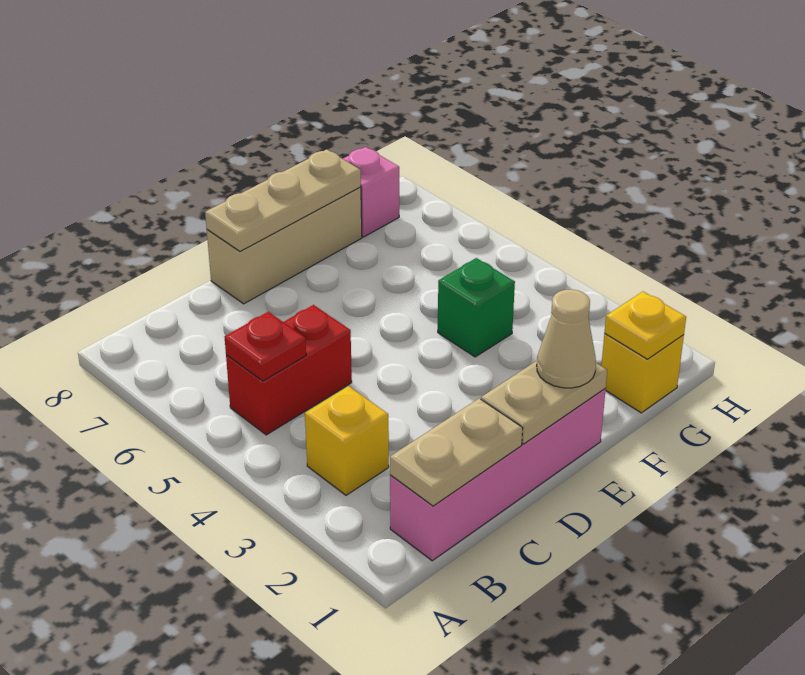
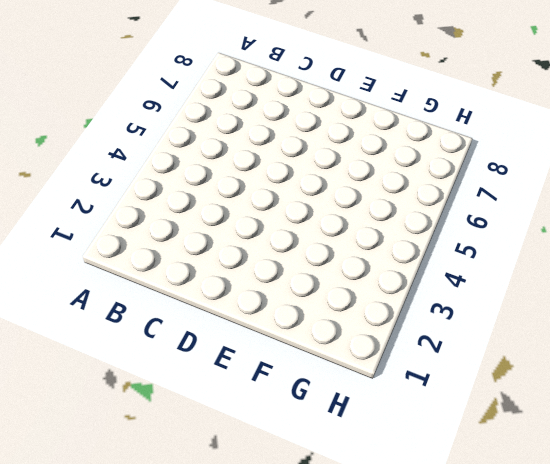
none -> pink brick B1:E1 level 1
none -> yellow brick B3 level 1
none -> red brick B5:C5 level 1

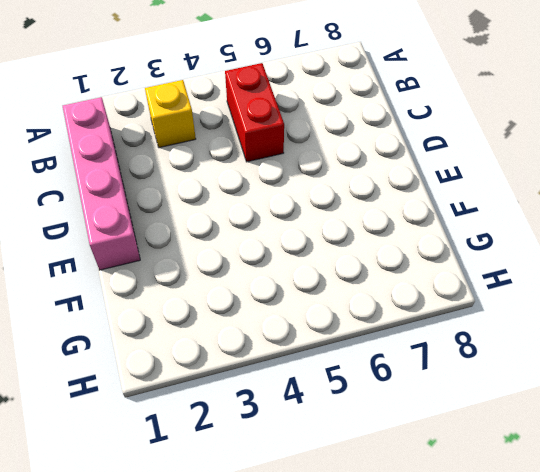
none -> tan brick D8:F8 level 1
none -> green brick F4 level 1
none -> yellow brick G1 level 1

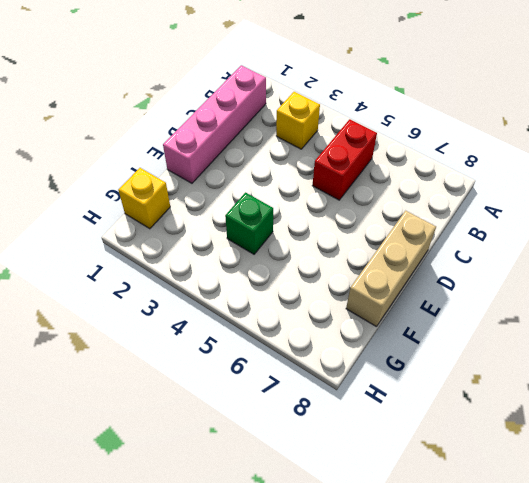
none -> pink brick G8 level 1
none -> tan plate B1:C1 level 2
none -> red plate B5 level 2

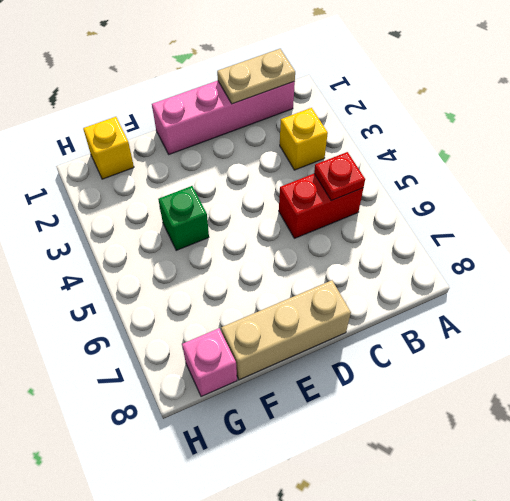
none -> tan plate D1:E1 level 2
none -> tan plate D8:F8 level 2
none -> yellow plate G1 level 2

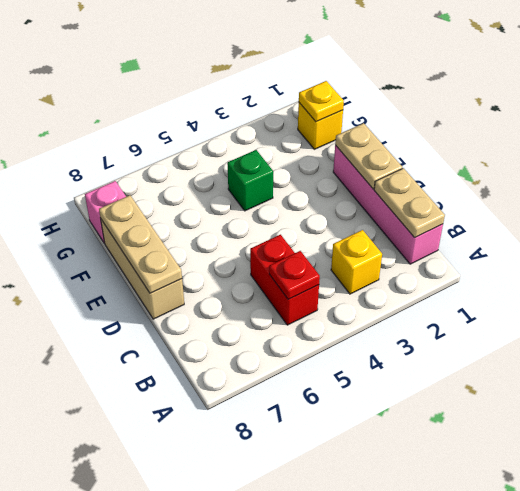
none -> tan cone E1 level 3

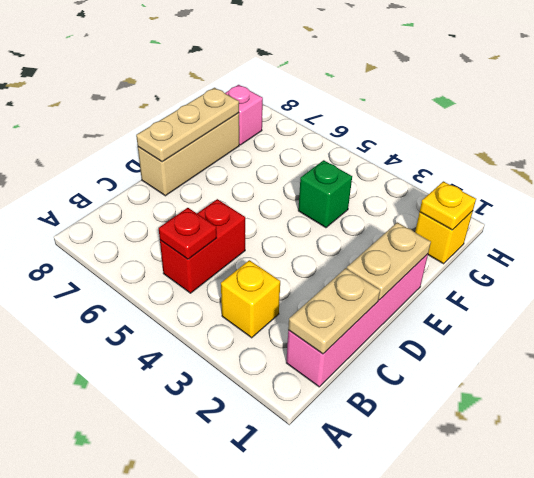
none -> tan cone E1 level 3

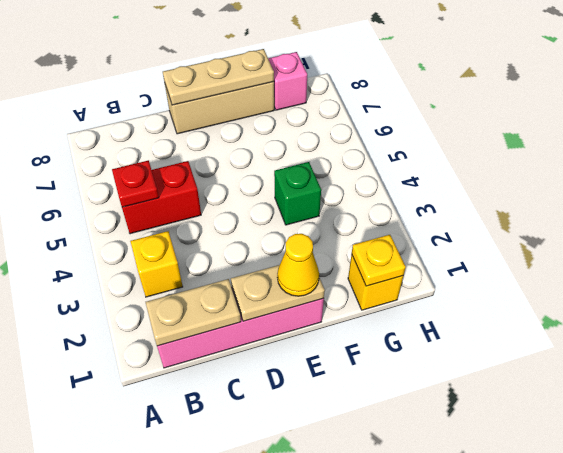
yellow cone E1 level 3 -> tan cone E1 level 3

